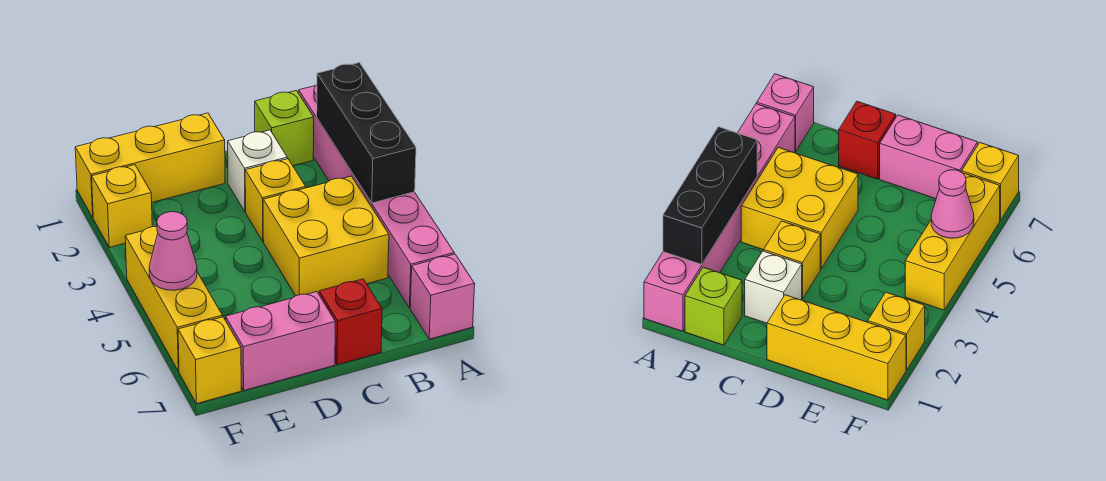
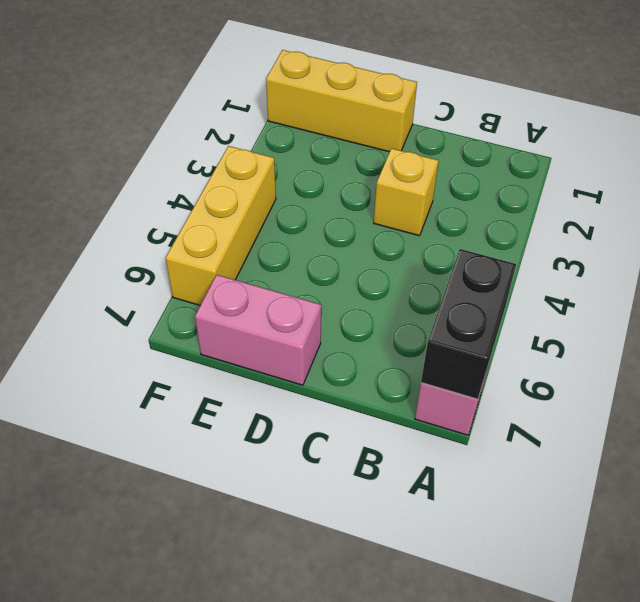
black brick A6:A7 level 2 -> none
none -> pink brick A1:A6 level 1
none -> lime brick B1 level 1
none -> yellow brick B4:C5 level 1

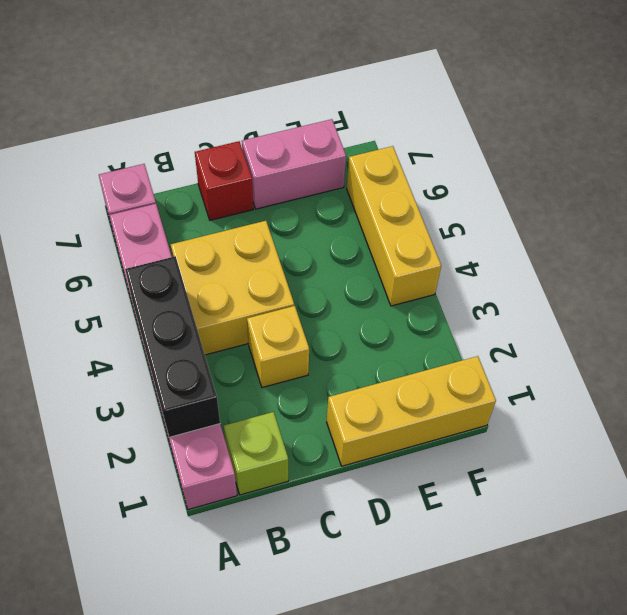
none -> white brick C2 level 1
none -> yellow brick F2 level 1
none -> yellow brick F7 level 1

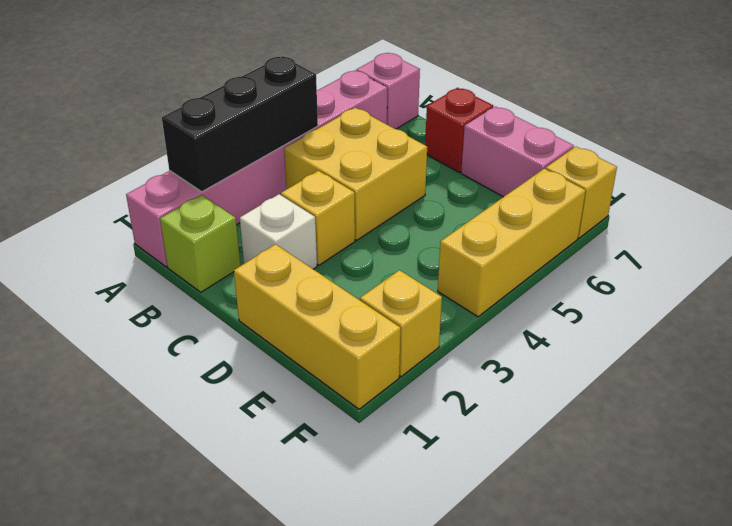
none -> pink cone F5 level 2

